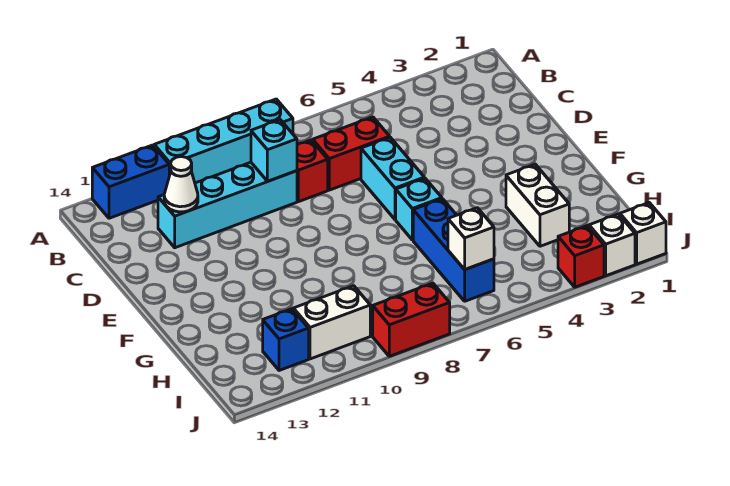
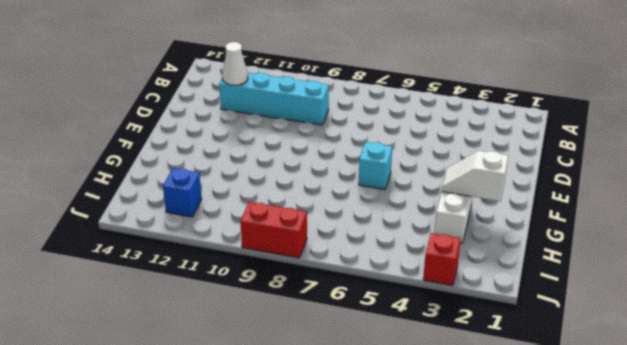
white slope G2:G3 level 2 top 2 -> none
none -> cyan brick A8:A11 level 1
none -> blue brick A12:A13 level 1
none -> red brick C6:C7 level 1

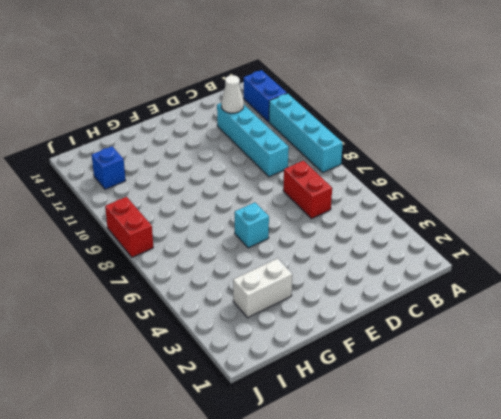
none -> red brick C8 level 1
none -> cyan brick D6:E6 level 1
none -> blue brick G6:I6 level 1

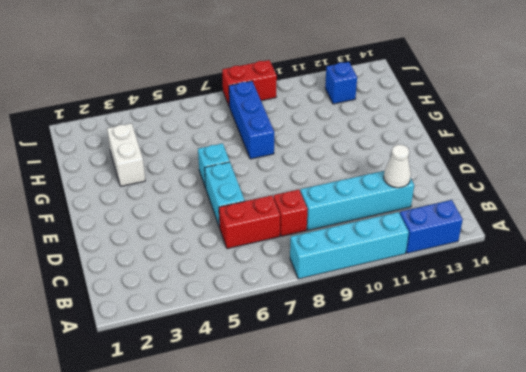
blue brick G8:I8 level 1 -> blue brick G6:I6 level 1
none -> white brick I10:I11 level 1
none -> white brick J1 level 1
none -> white brick J2 level 1

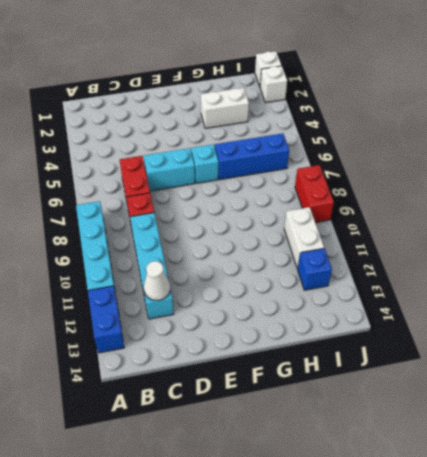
none -> red brick J3 level 1
none -> cyan brick C9 level 2
none -> white brick I6 level 2

